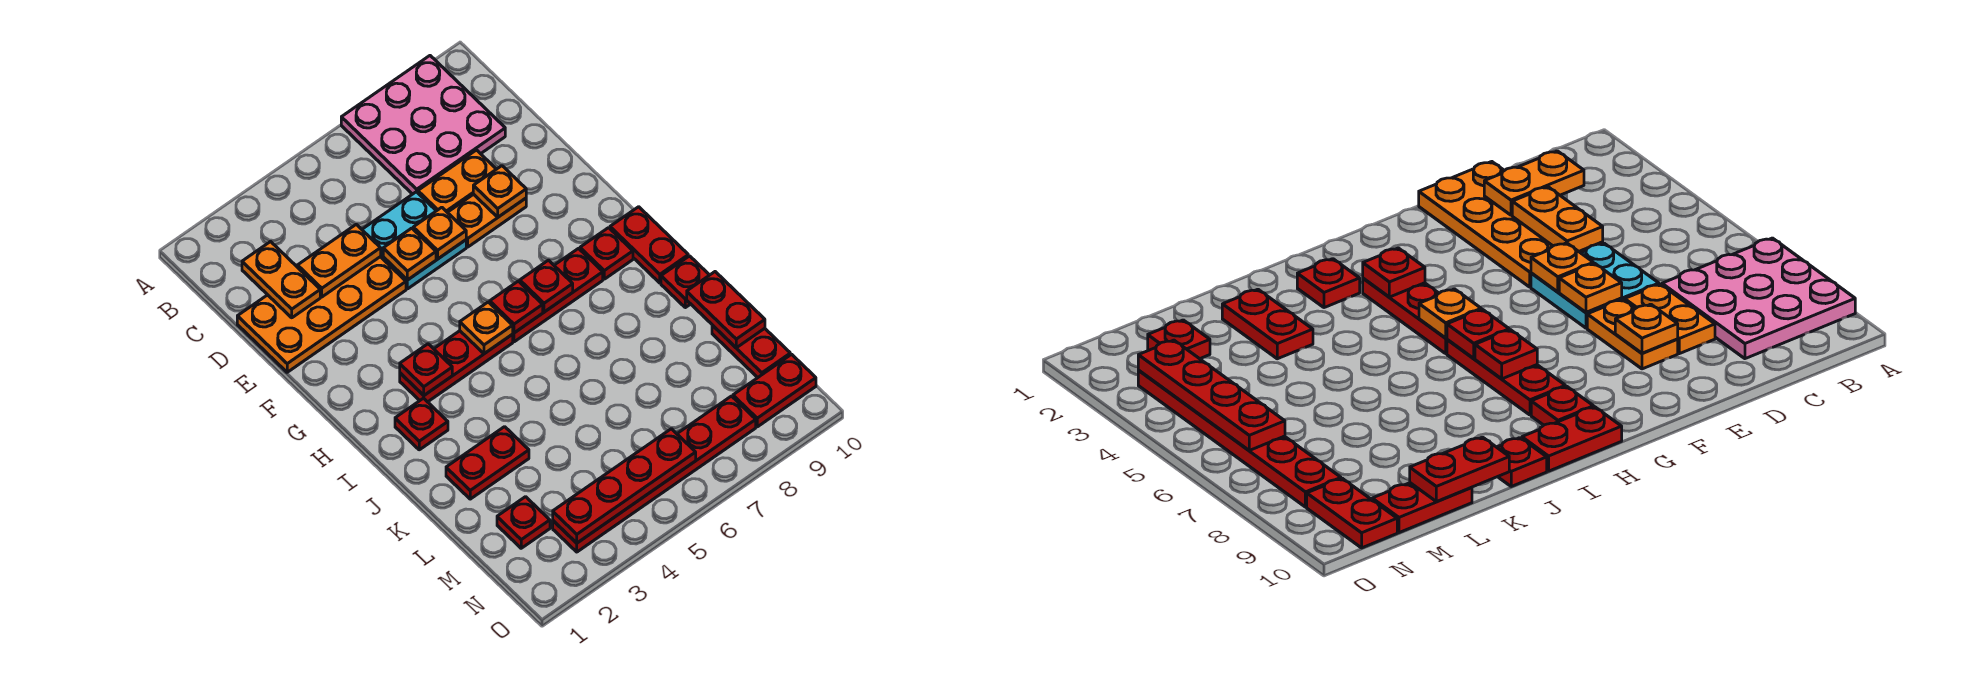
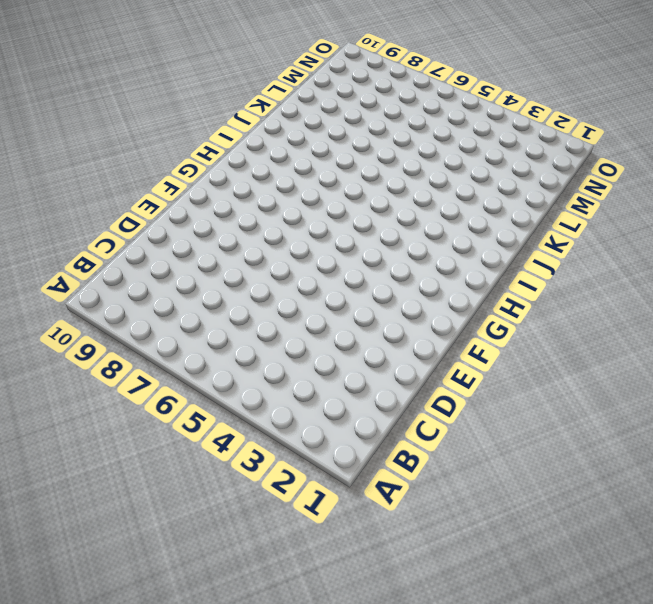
none -> pink plate A7:C9 level 1
none -> orange plate D1:E4 level 1
none -> cyan plate D5:E6 level 1

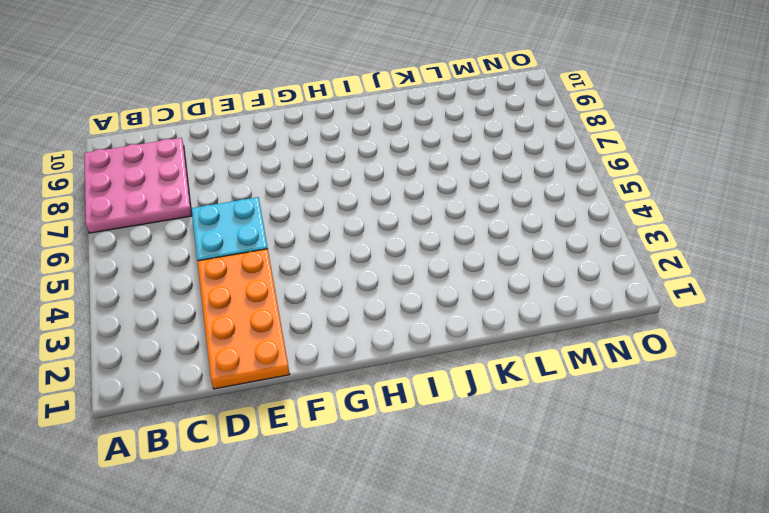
none -> orange plate D7:D8 level 1
none -> orange plate E7:E8 level 1
none -> red plate H3:H5 level 1

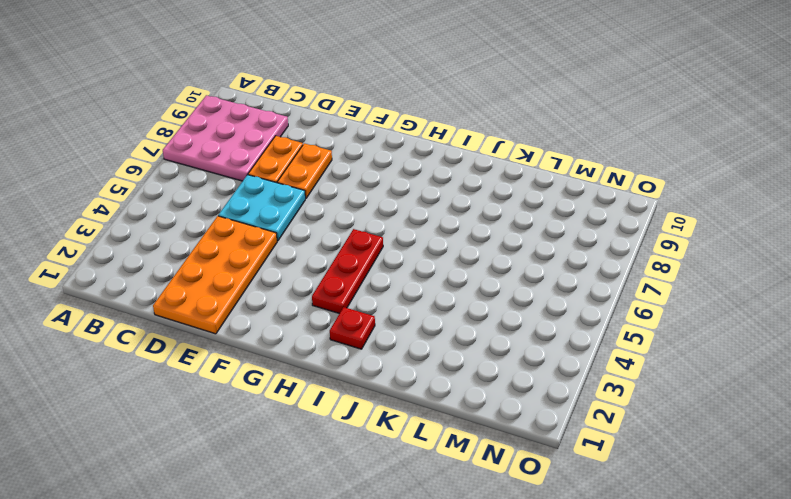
none -> red plate H6:H8 level 1
none -> red plate H9 level 1
none -> red plate H10:I10 level 1

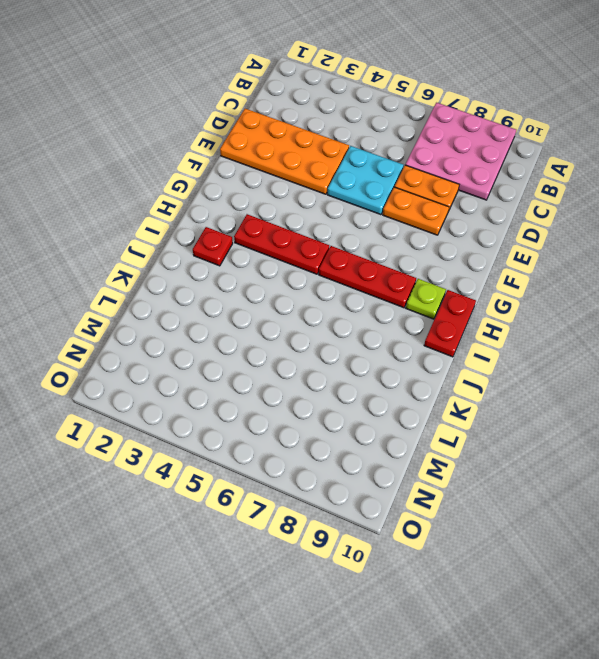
lime plate H9 level 1 -> red plate H9 level 1
none -> red plate J10 level 1
none -> red plate K2:K3 level 1
none -> red plate L10:M10 level 1

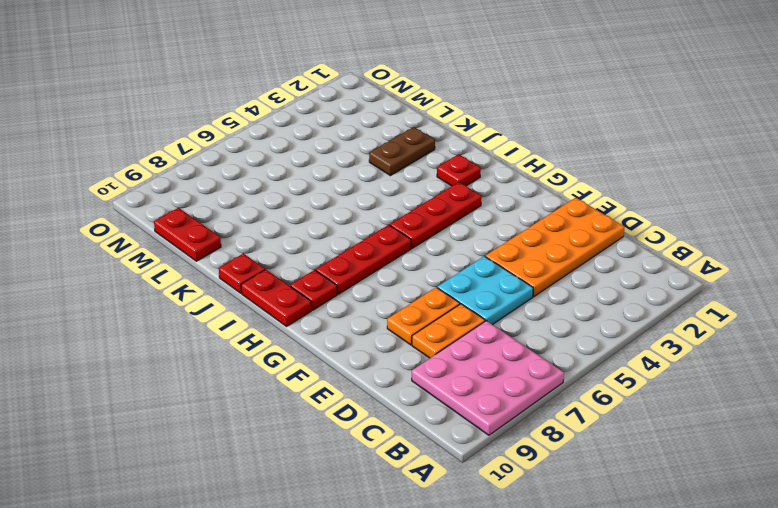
brown plate K2:K3 level 1 -> red plate K2:K3 level 1
none -> red plate M2 level 1
none -> red plate N3:N8 level 1
none -> red plate N9:N10 level 1

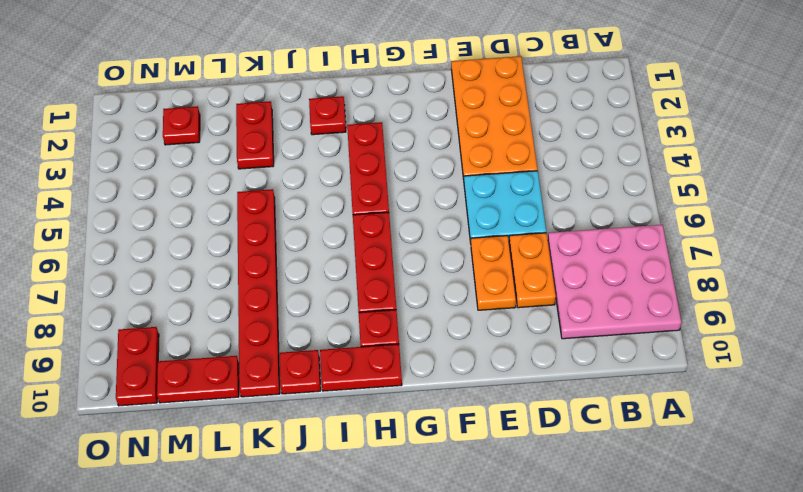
red plate K5:K10 level 1 -> red plate N3:N8 level 1
none -> orange plate C2:D2 level 2
none -> orange plate D3:D4 level 2
none -> orange plate E5 level 2

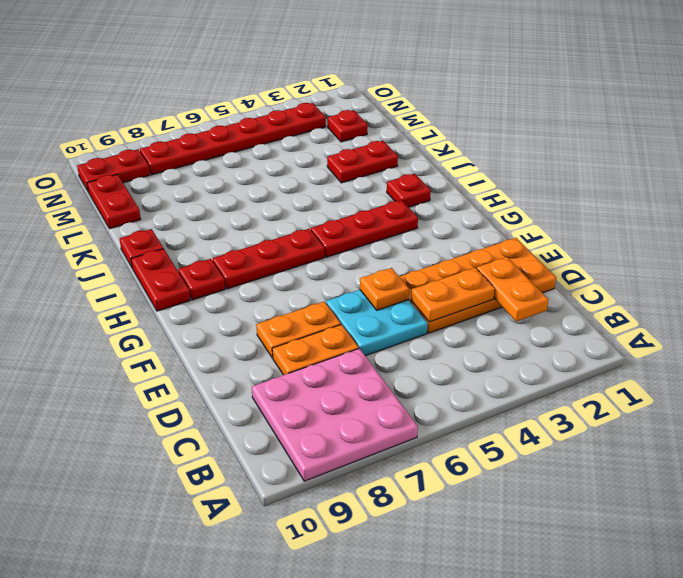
none -> orange plate E6 level 2
none -> orange plate E8 level 2
none -> red plate H3 level 2

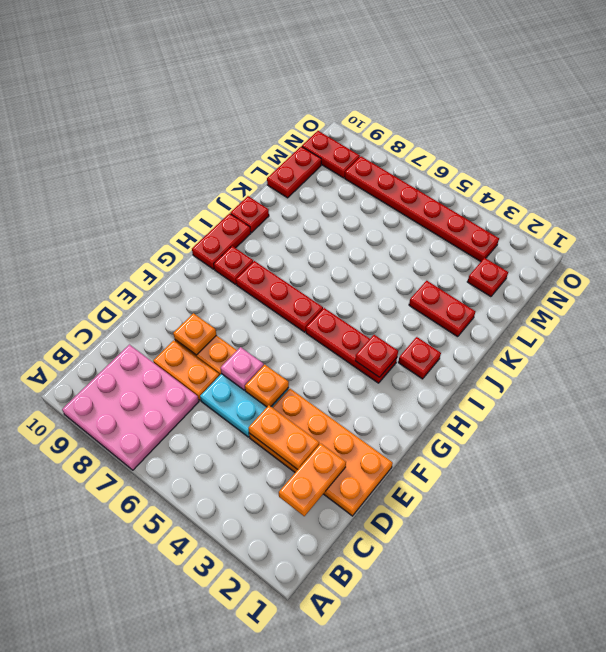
pink plate E6 level 2 -> orange plate E6 level 2
none -> orange plate H5 level 2
none -> red plate H6 level 2
none -> red plate H7 level 2

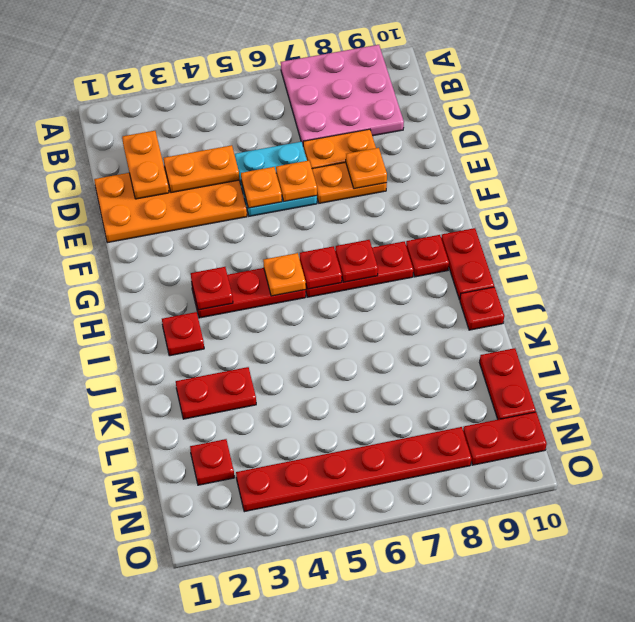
none -> red plate K10:L10 level 2
none -> red plate N3:N6 level 2

